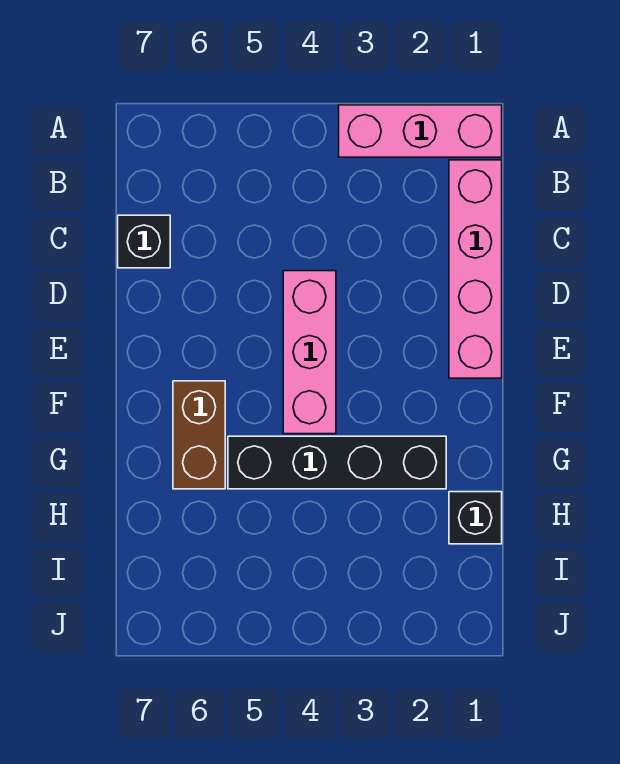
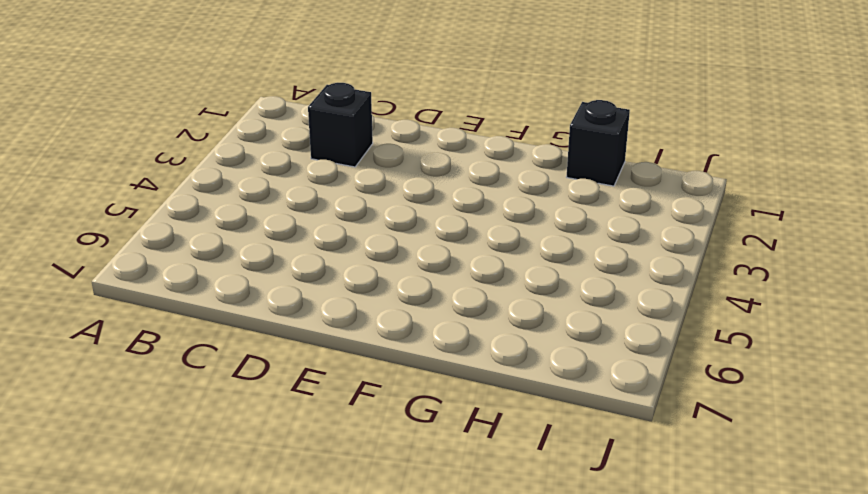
black brick C2 level 1 -> black brick C7 level 1
none -> pink brick A1:A3 level 1
none -> pink brick B1:E1 level 1

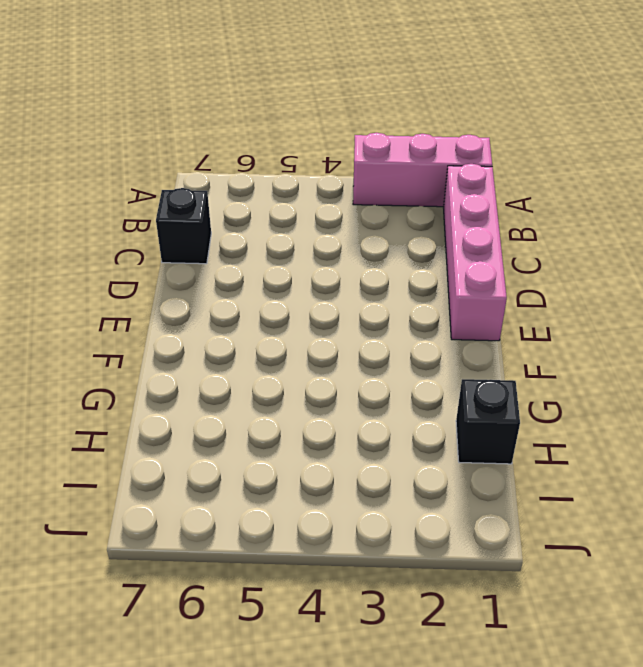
none -> pink brick D4:F4 level 1
none -> brown brick F6:G6 level 1

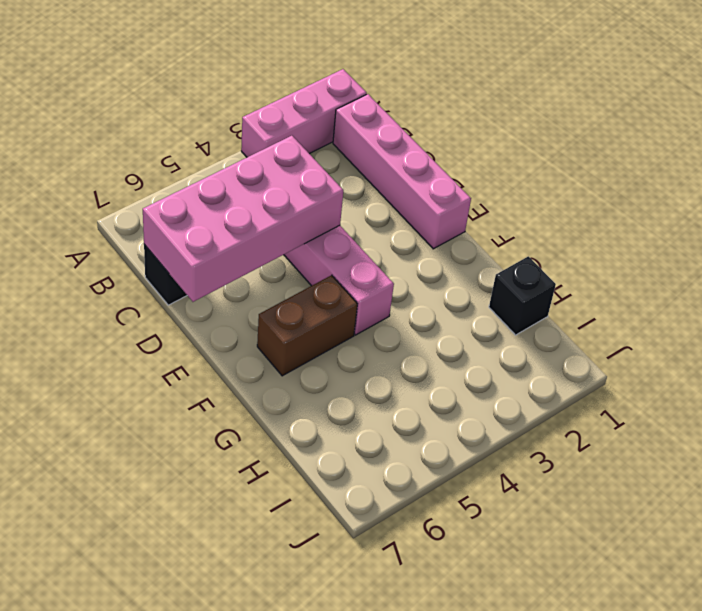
pink brick C4:D7 level 2 -> none
brown brick F5:F6 level 1 -> brown brick F6:G6 level 1
none -> black brick G2:G5 level 1

